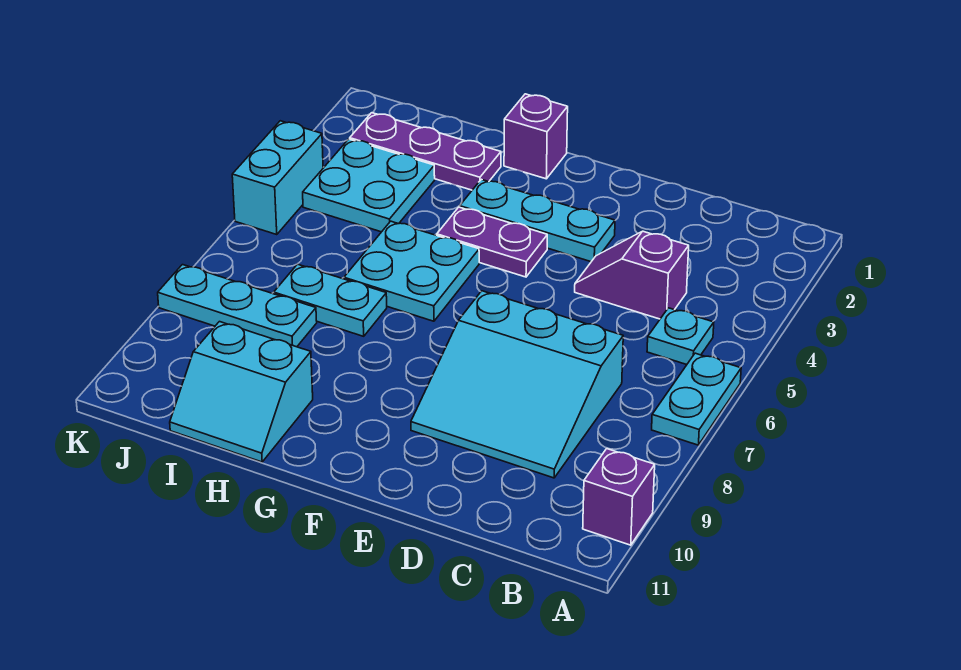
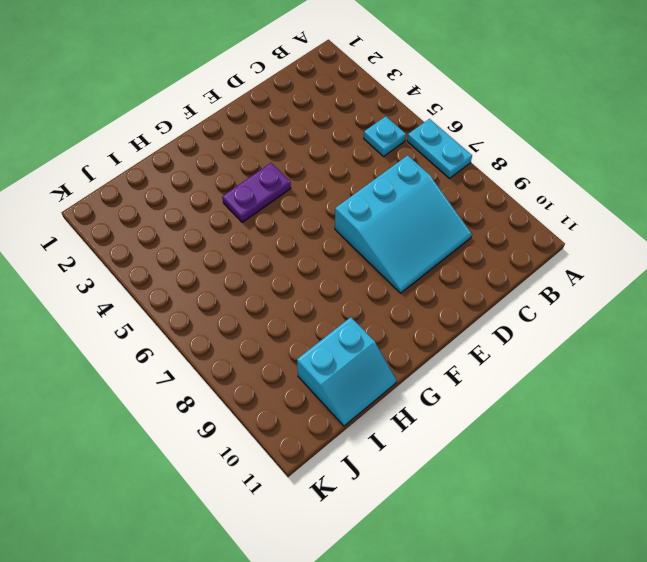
none -> purple brick A10 level 1
none -> purple slope C4:D4 level 1 top C
none -> cyan plate E3:G3 level 1

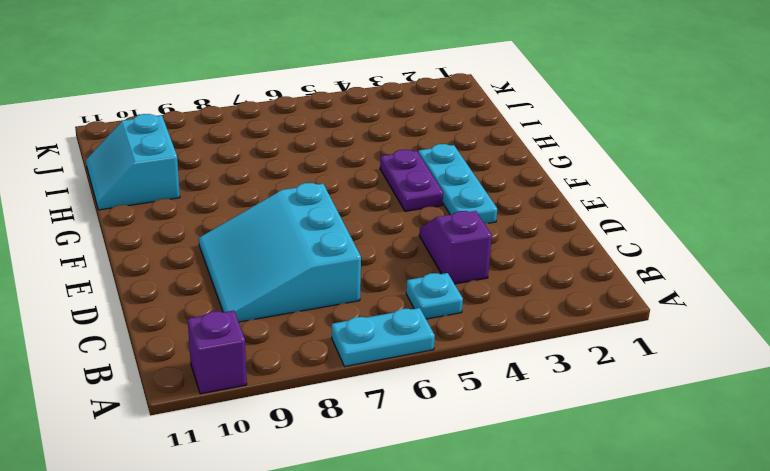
none -> purple brick G1 level 1
none -> cyan plate G5:H6 level 1
none -> purple plate H2:J2 level 1

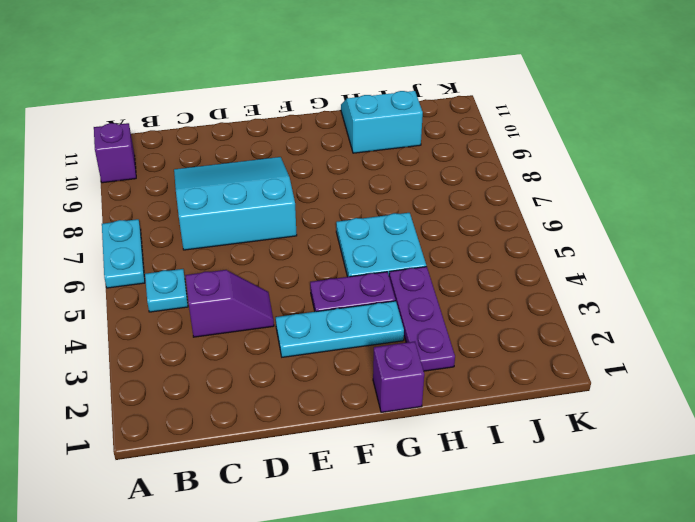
purple plate H2:H4 level 1 -> purple plate H2:J2 level 1
none -> cyan plate H7:I7 level 1
none -> cyan plate I3:J4 level 1
none -> cyan plate I8:K8 level 1

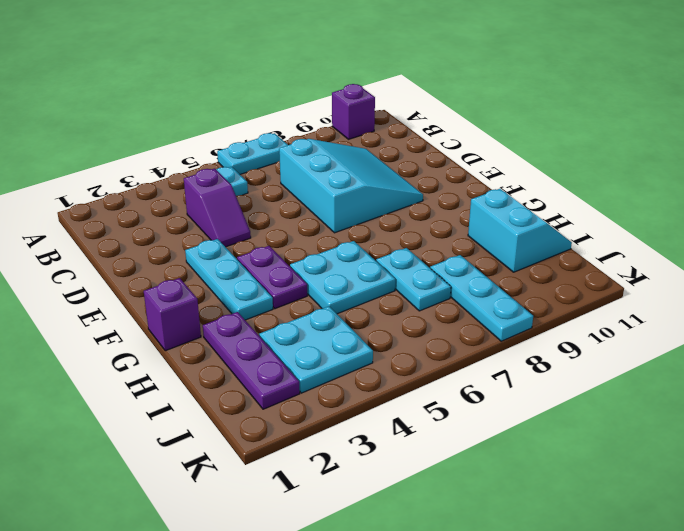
none -> cyan brick K4:K5 level 1

